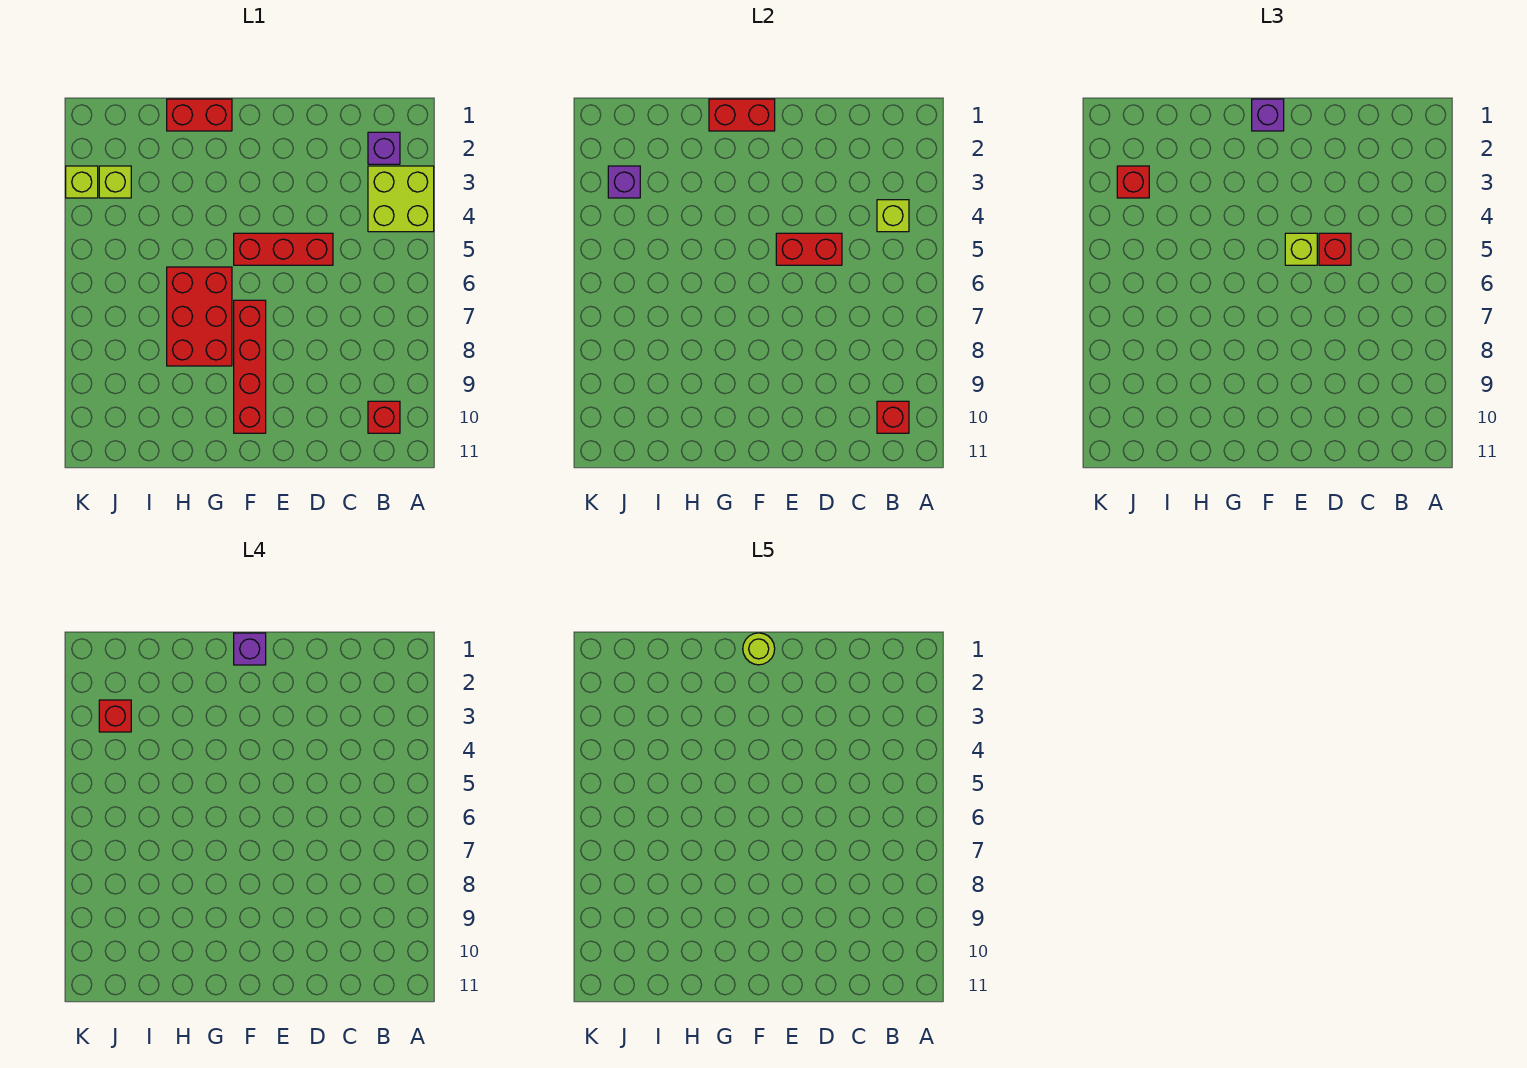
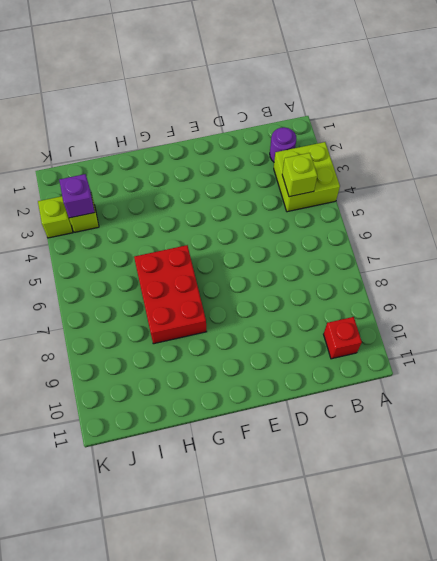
purple round brick B2 level 1 -> purple brick B2 level 1
none -> red brick D5:F5 level 1
none -> red brick F7:F10 level 1
none -> red brick G1:H1 level 1

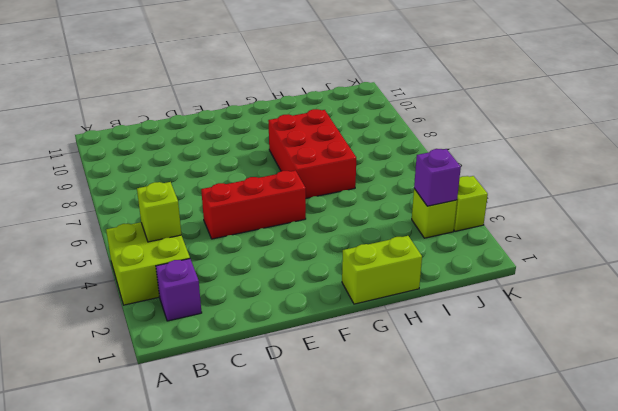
lime brick G1:H1 level 1 -> red brick G1:H1 level 1
none -> red brick B10 level 1
none -> red brick F7:F10 level 1
none -> red brick B10 level 2

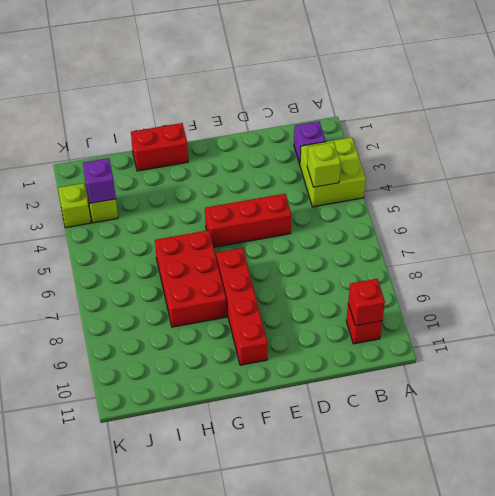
none -> red brick D5:E5 level 2
none -> red brick F1:G1 level 2
none -> red brick D5 level 3

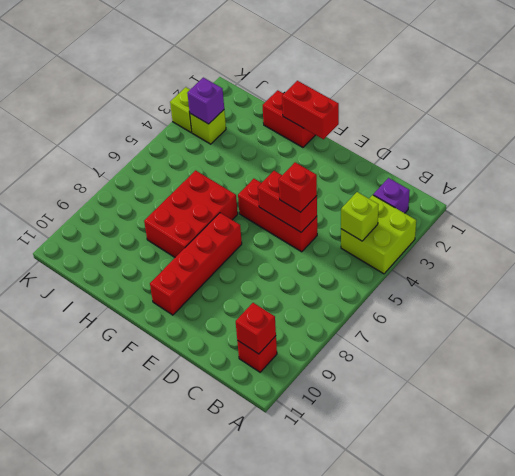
none -> lime brick E5 level 3
none -> purple brick F1 level 3
none -> red brick J3 level 3

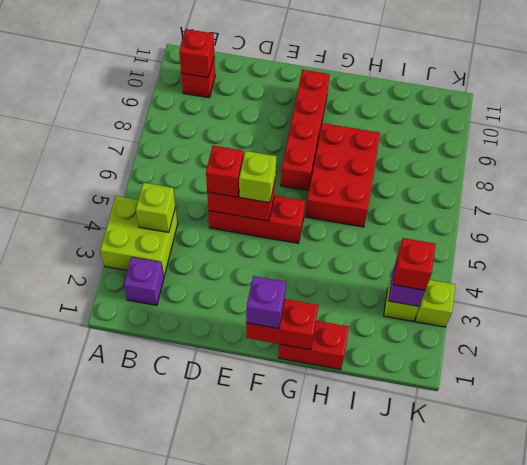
none -> purple brick F1 level 4
none -> red brick J3 level 4
none -> lime round brick F1 level 5

